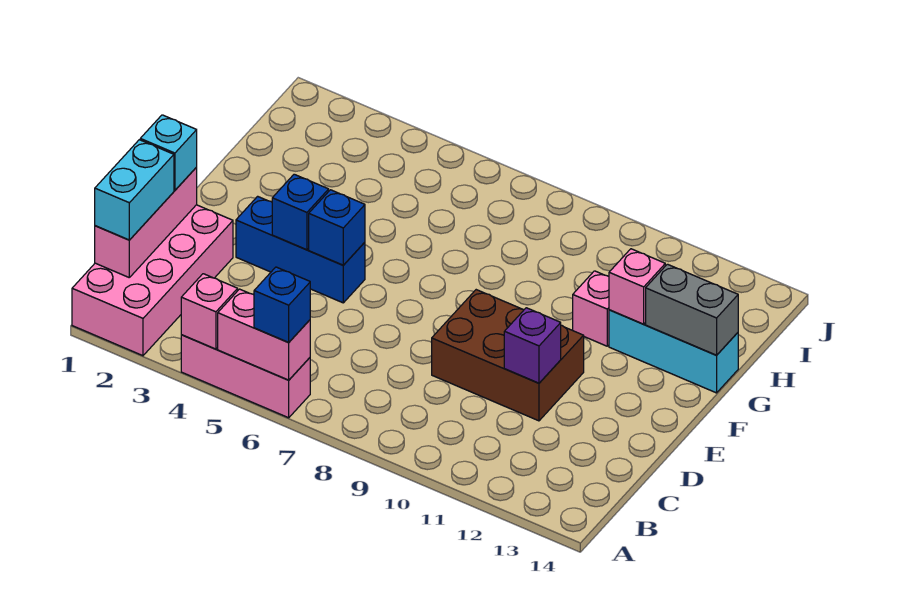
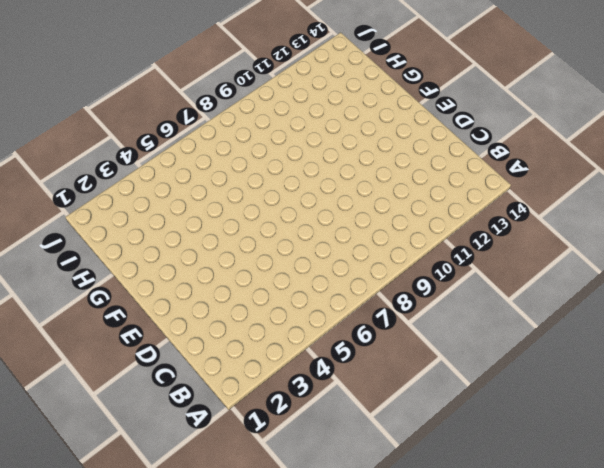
none -> pink brick A1:D2 level 1
none -> pink brick A4:A6 level 1
none -> brown brick D9:E11 level 1

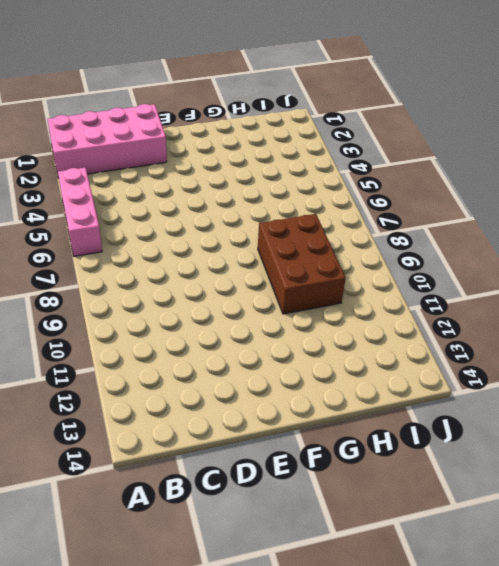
brown brick G8:H10 level 1 -> brown brick D9:E11 level 1
none -> blue brick E3:E5 level 1
none -> pink brick G11 level 1
none -> cyan brick G12:G14 level 1

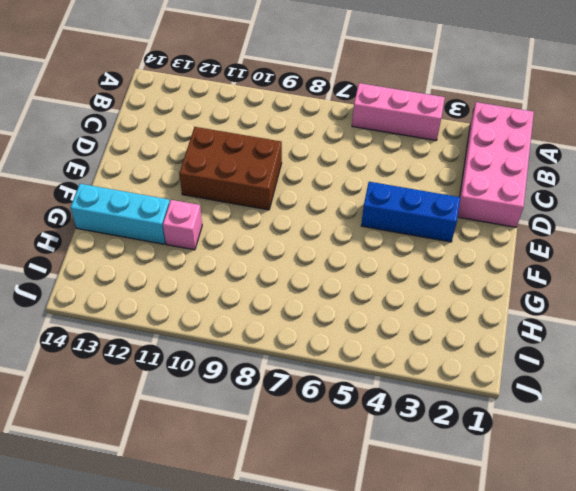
none -> pink brick A4 level 2
none -> pink brick A5:A6 level 2
none -> pink brick B1:D1 level 2

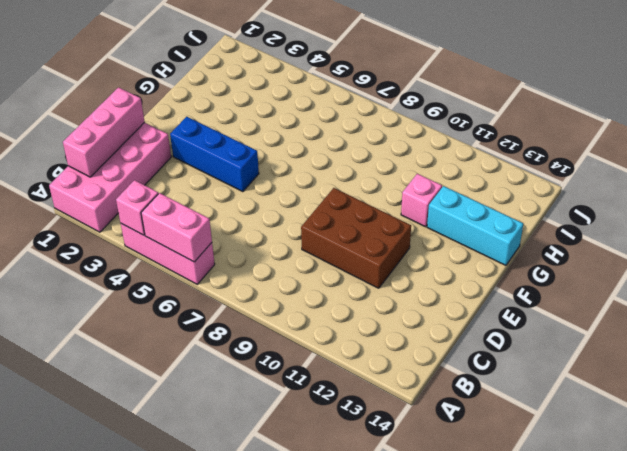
none -> purple brick D11 level 2
none -> blue brick E4 level 2
none -> blue brick E5 level 2

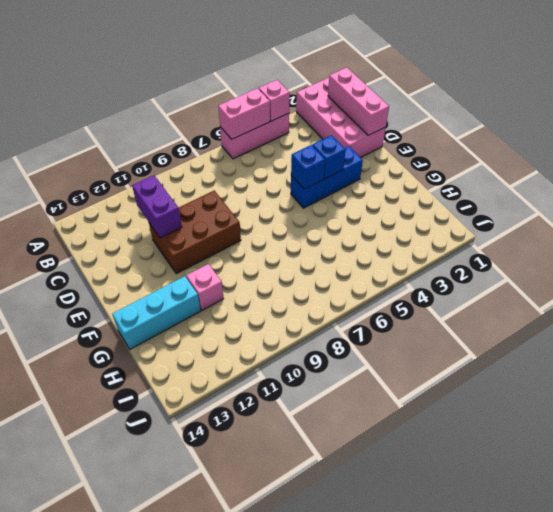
purple brick C11:D11 level 2 -> purple brick D11 level 2
none -> pink brick G12 level 2
none -> grey brick G13:G14 level 2
none -> blue brick A6 level 3

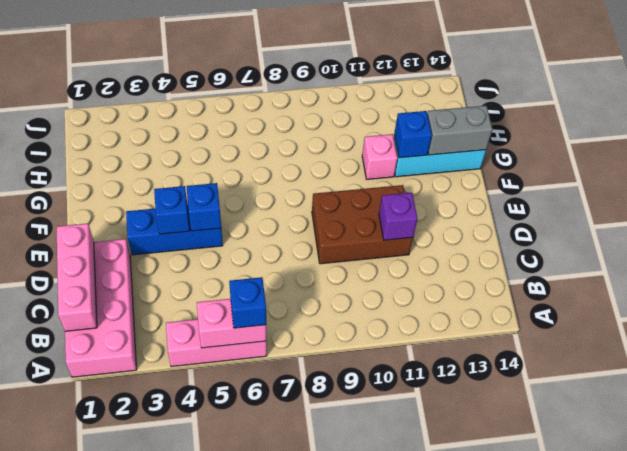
blue brick G12 level 2 -> pink brick G12 level 2
none -> pink brick A4 level 2
none -> cyan brick B1:C1 level 3
none -> cyan brick D1 level 3

